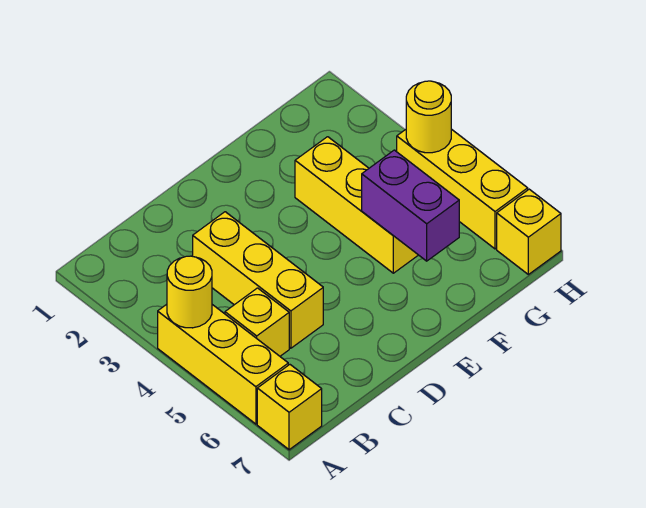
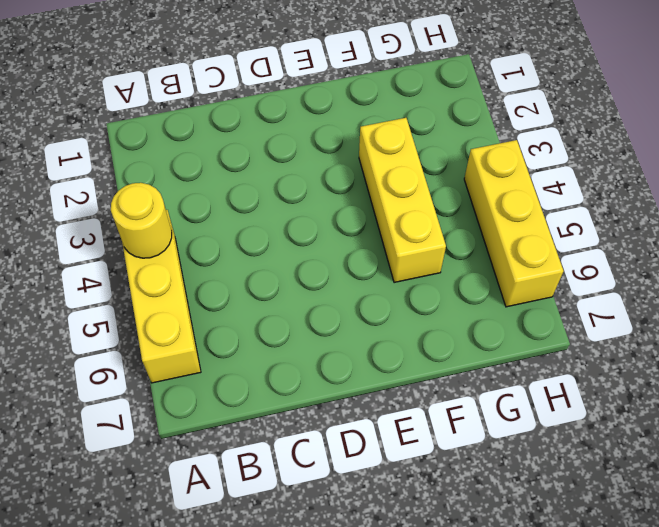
none -> yellow brick A7 level 1
none -> yellow brick B5 level 1

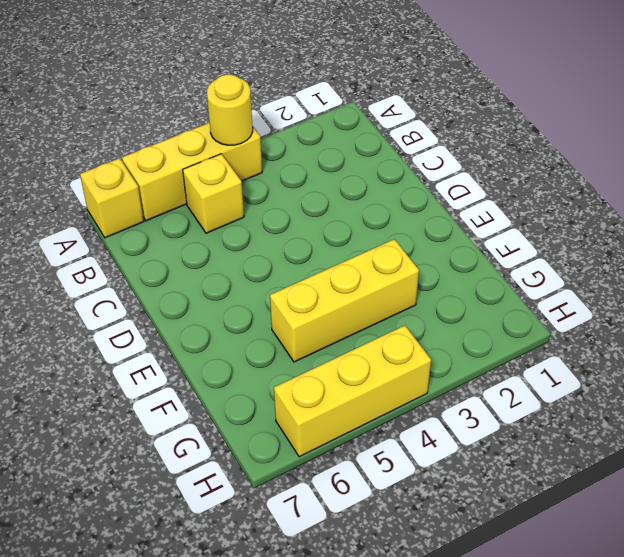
none -> yellow brick C3:C5 level 1
none -> yellow brick H7 level 1

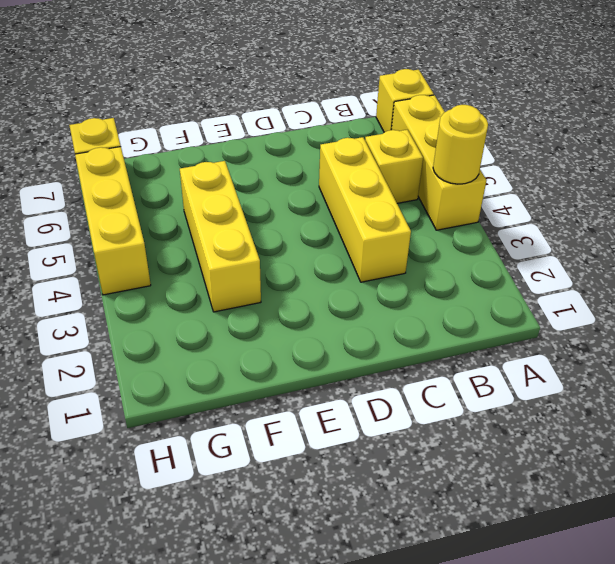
none -> purple brick F5:F6 level 2
none -> yellow round brick H4 level 2

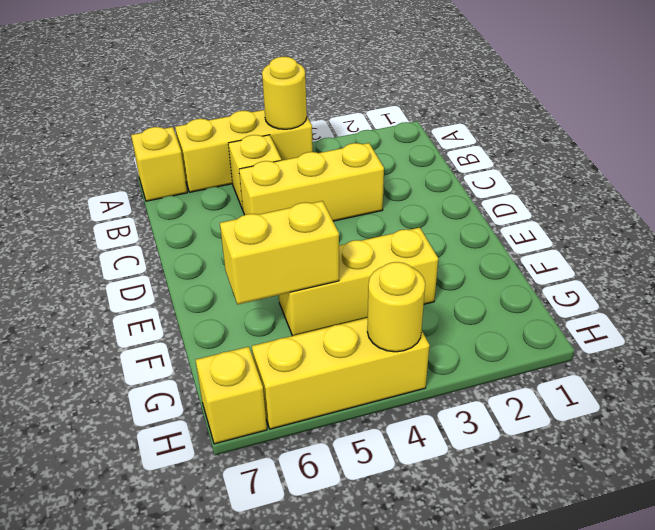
yellow brick F5:F6 level 2 -> purple brick F5:F6 level 2

